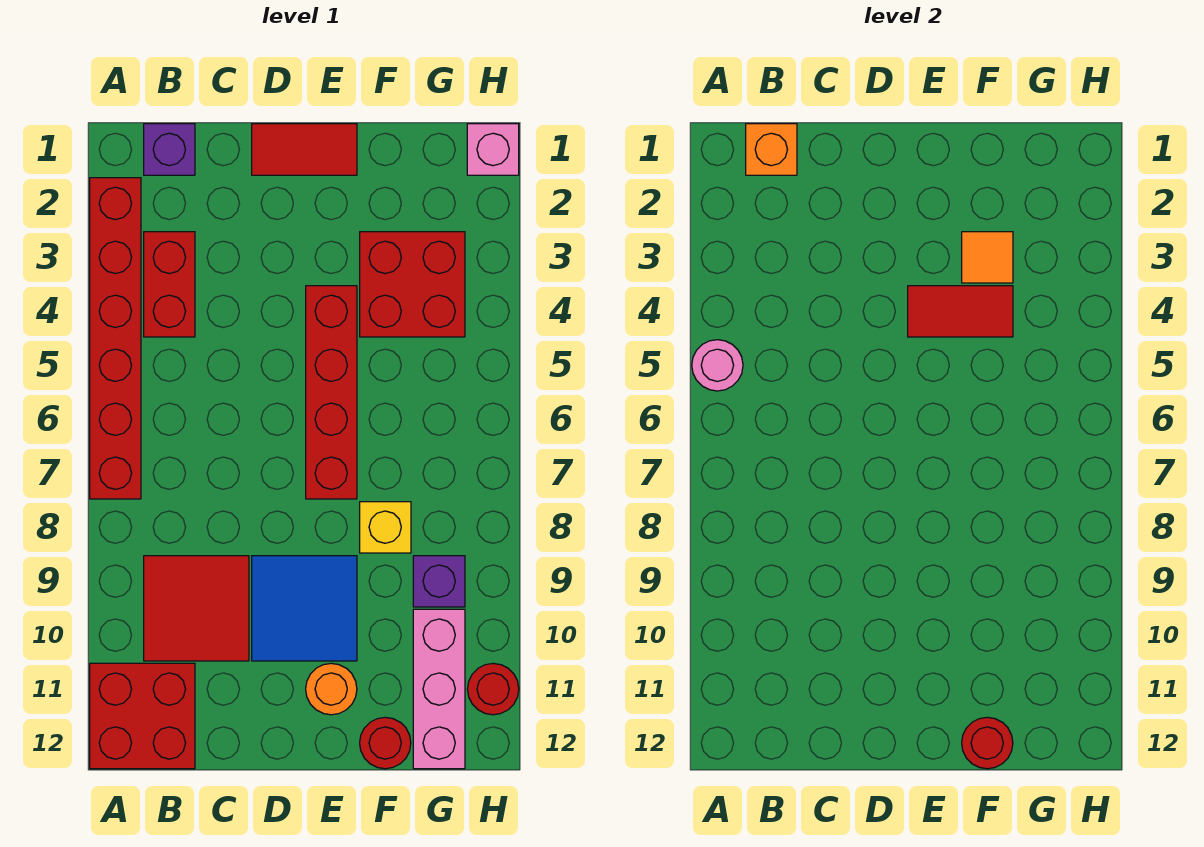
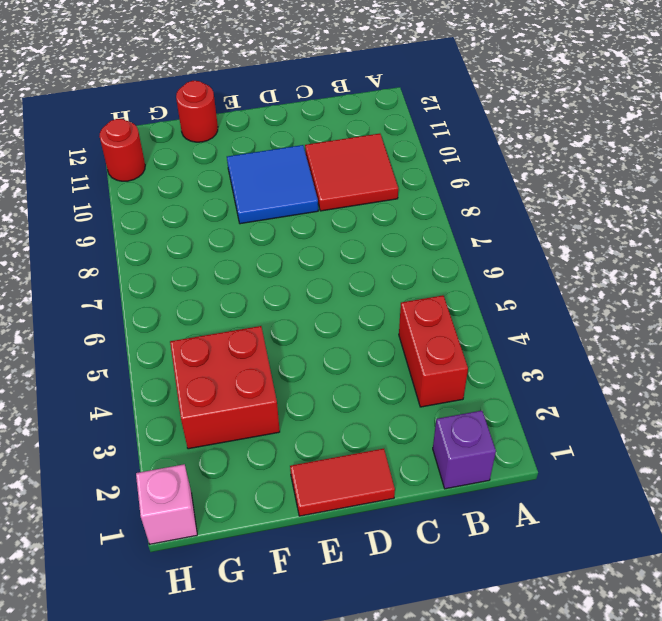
none -> red brick A2:A7 level 1
none -> red brick A11:B12 level 1
none -> red brick E4:E7 level 1

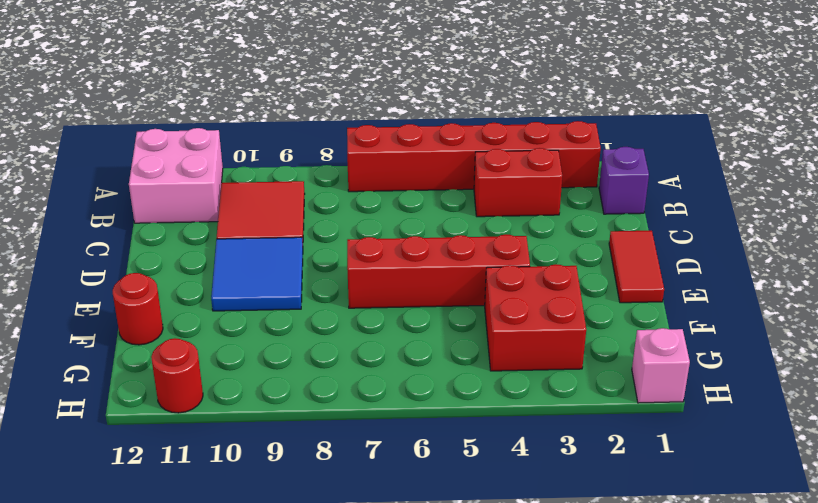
pink brick A11:B12 level 1 -> red brick A11:B12 level 1
none -> orange round brick E11 level 1
none -> yellow brick F8 level 1
none -> purple brick G9 level 1

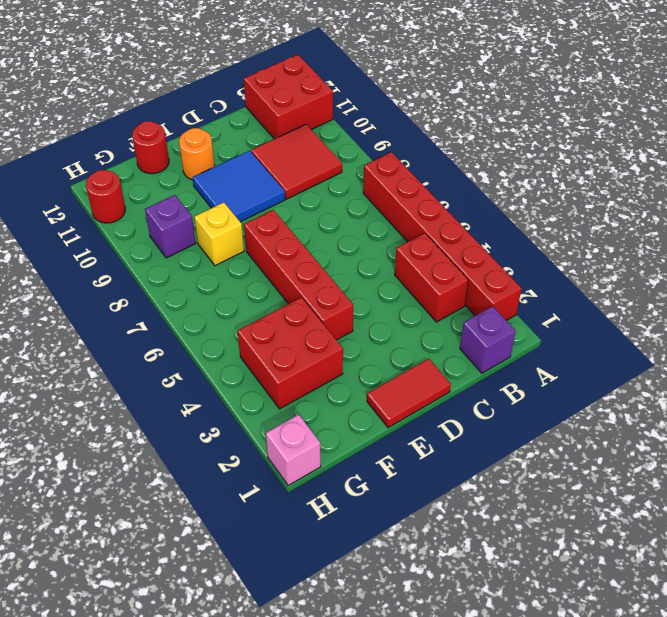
none -> pink brick G10:G12 level 1
none -> pink round brick A5 level 2
none -> orange brick B1 level 2

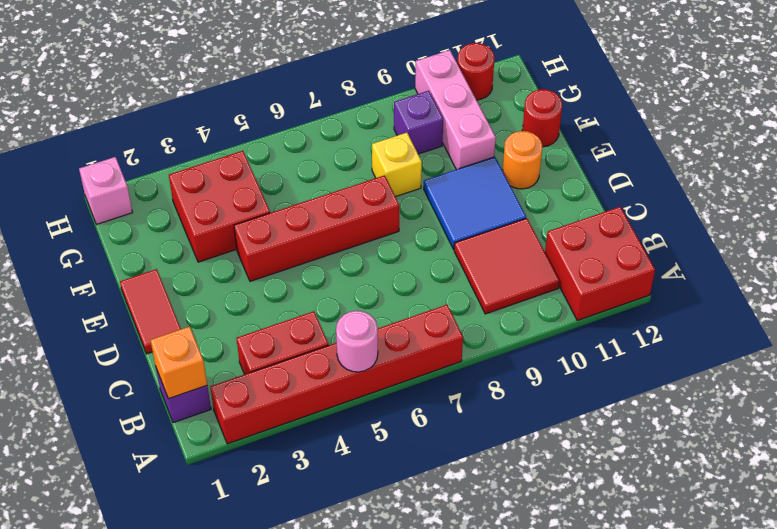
pink brick F10:H10 level 1 -> pink brick G10:G12 level 1
none -> red tile E4:F4 level 2
none -> orange tile F3 level 2
none -> red round brick F12 level 2

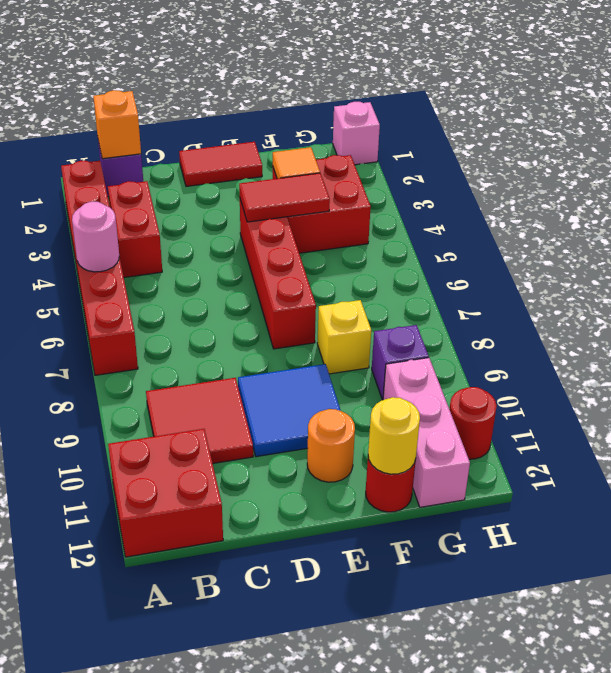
yellow round brick F12 level 2 -> red round brick F12 level 2

